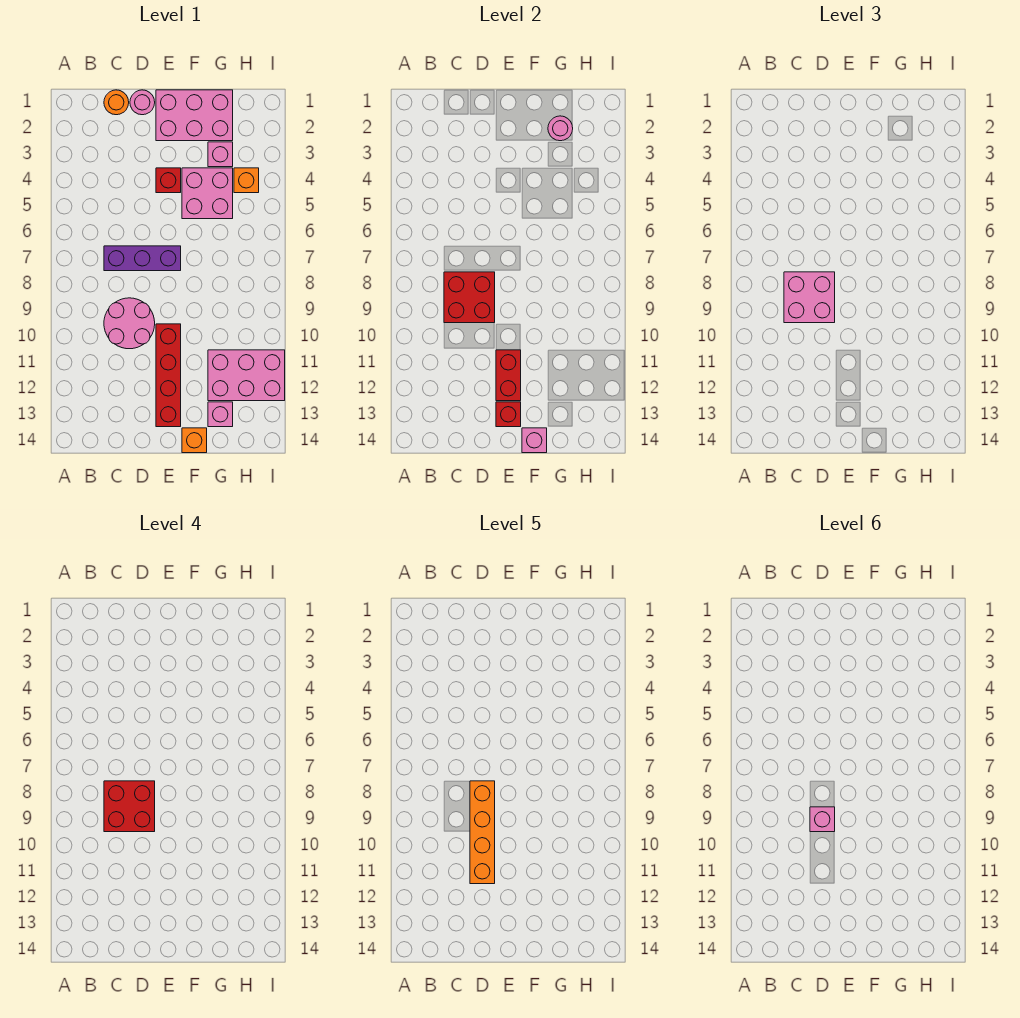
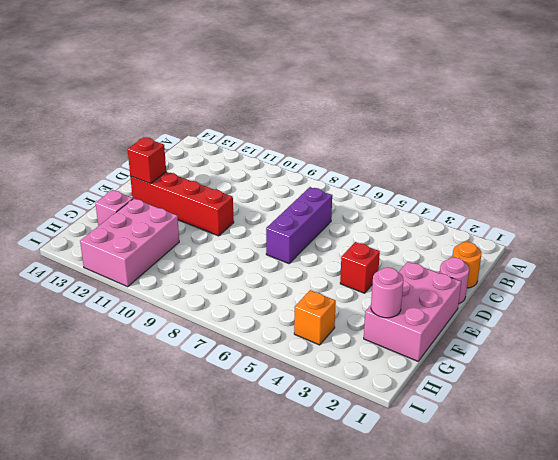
none -> pink round brick C9:D10 level 1
none -> pink brick F4:G5 level 1
none -> orange brick F14 level 1

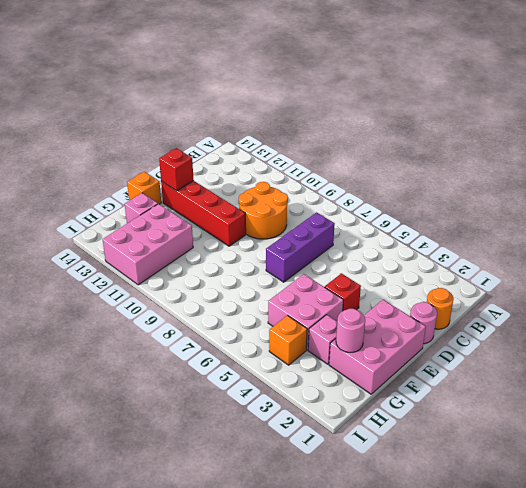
orange round brick C9:D10 level 1 -> pink round brick C9:D10 level 1
none -> red brick C8:D9 level 2
none -> red brick E11:E12 level 2
none -> pink brick F14 level 2

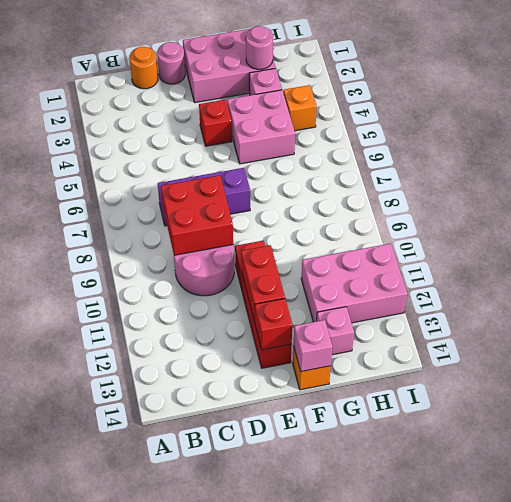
none -> pink brick C8:D9 level 3
none -> red brick C8:D9 level 4
none -> orange brick D8:D11 level 5

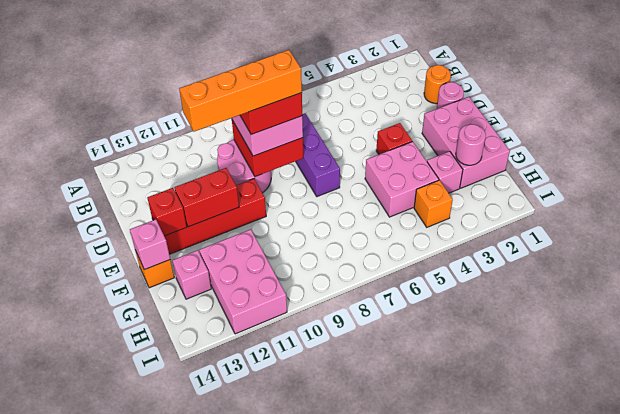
none -> pink brick D9 level 6

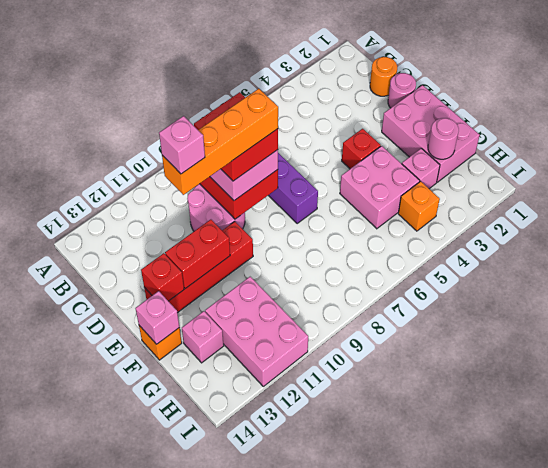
pink brick D11 level 6 -> pink brick D9 level 6

